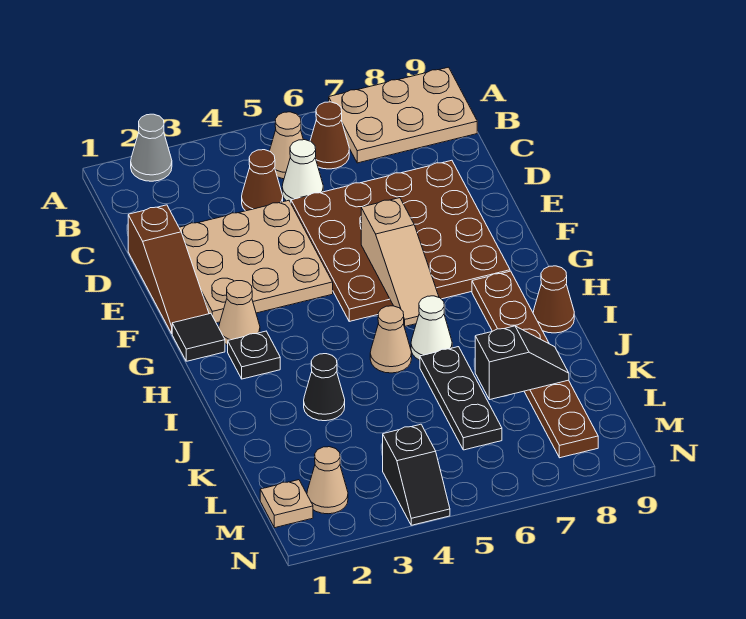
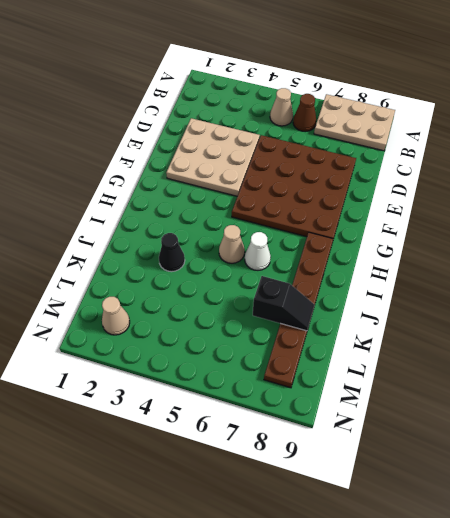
none -> grey cone A2 level 1
none -> brown cone C4 level 1
none -> white cone C5 level 1

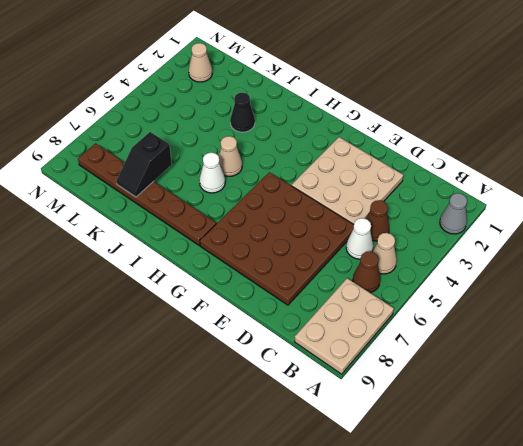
none -> brown slope D1:F1 level 1 top D
none -> black tile G1 level 1
none -> tan cone G2 level 1

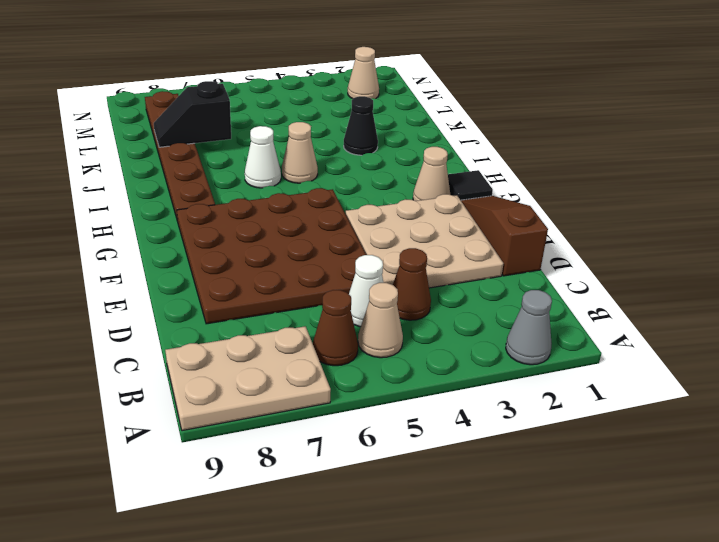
none -> black plate H2 level 1
none -> brown cone I9 level 1
none -> black plate J6:L6 level 1

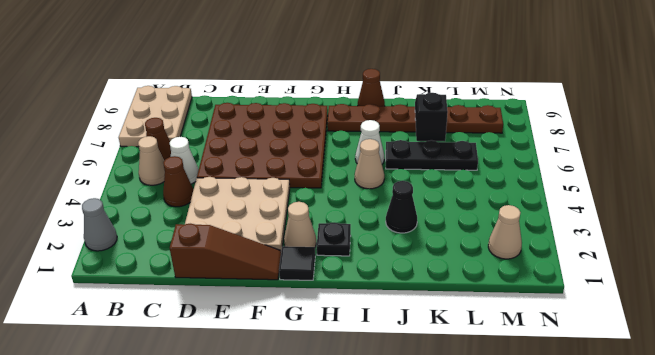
none -> tan plate M1 level 1
none -> black slope M4:N4 level 1 top M
none -> tan slope F6:H6 level 2 top F

